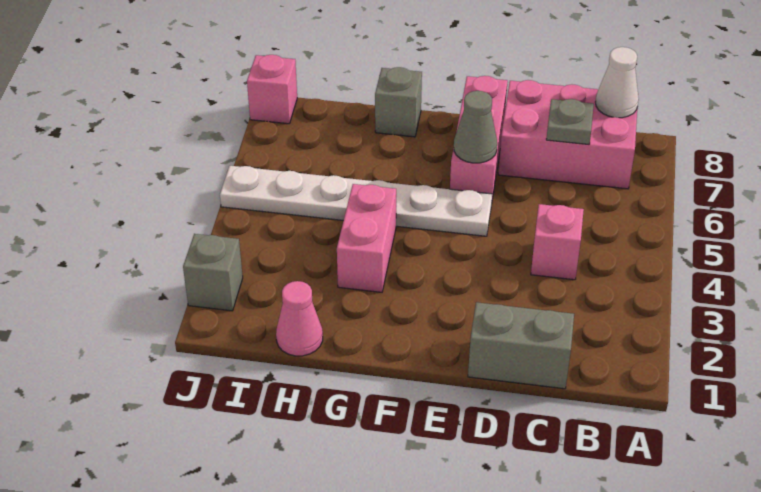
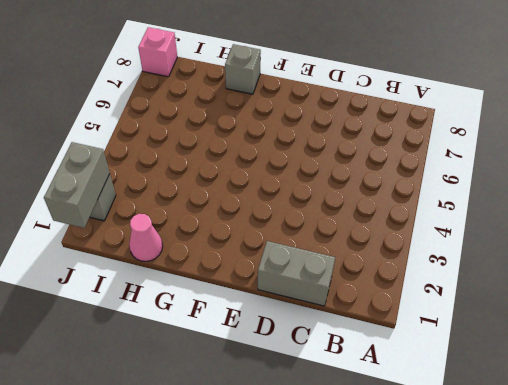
grey brick J1:J2 level 2 -> none
none -> pink brick B7:D8 level 1
none -> pink brick C4 level 1
none -> white plate E5:J5 level 1

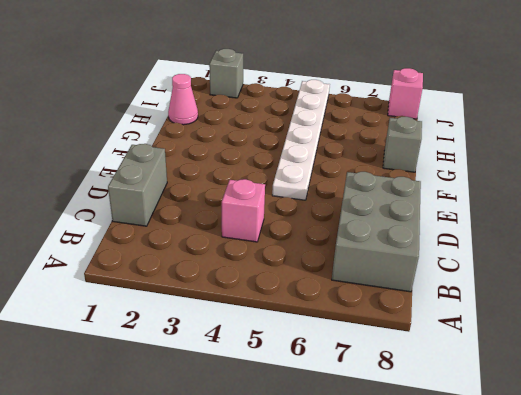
grey brick B7:D8 level 1 -> pink brick B7:D8 level 1
none -> pink brick E6:E8 level 1
none -> pink brick G3:G4 level 1
none -> white cone B8 level 2

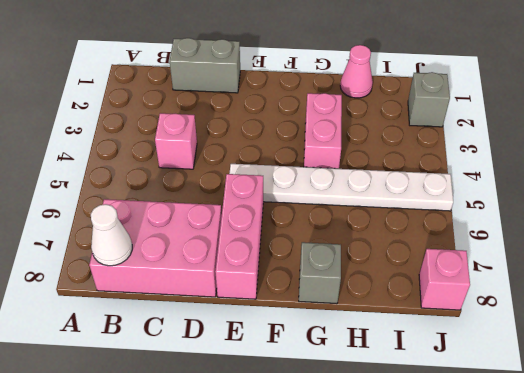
none -> grey plate C7 level 2
none -> grey cone E6 level 2

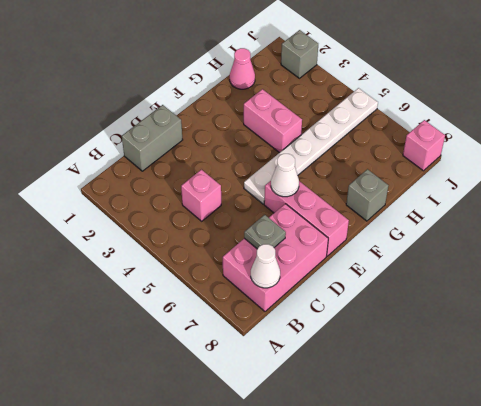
white cone E6 level 2 -> grey cone E6 level 2

